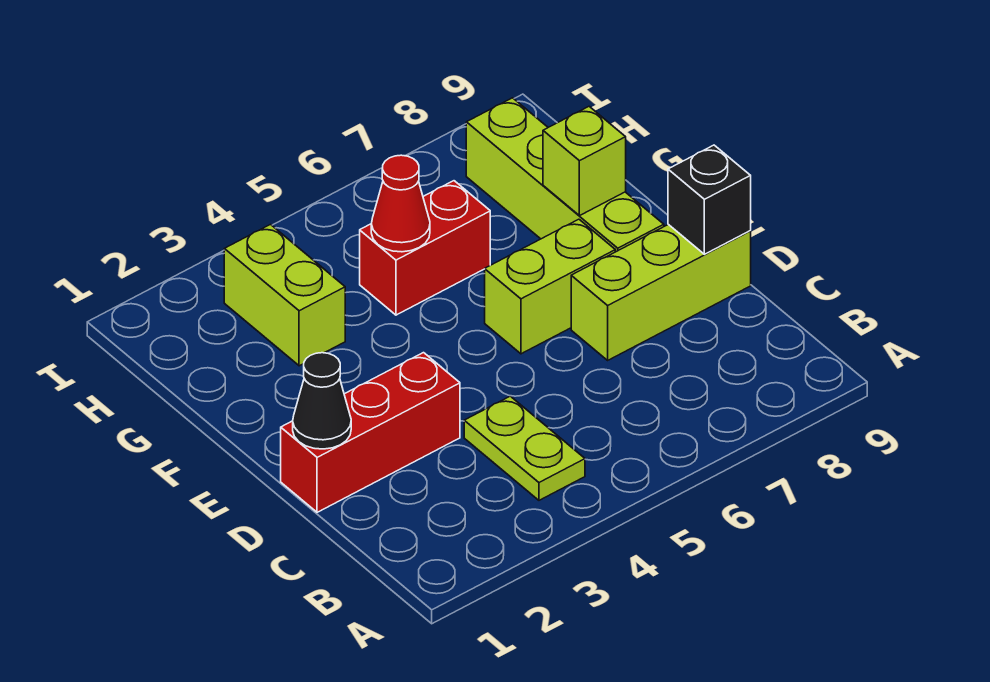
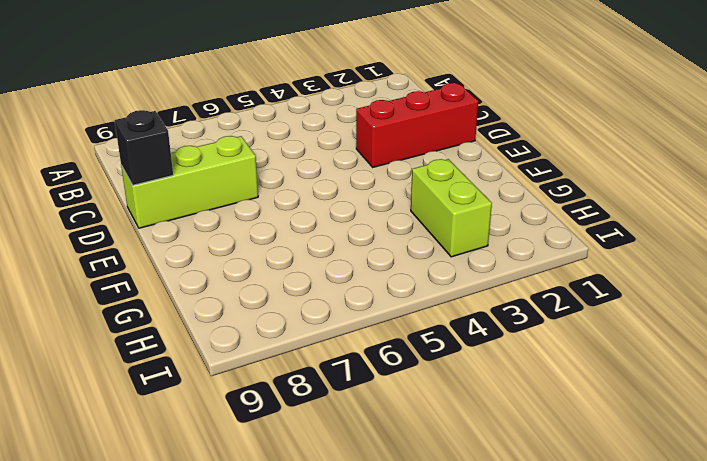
none -> lime plate B4:C4 level 1
none -> lime brick E6:E7 level 1

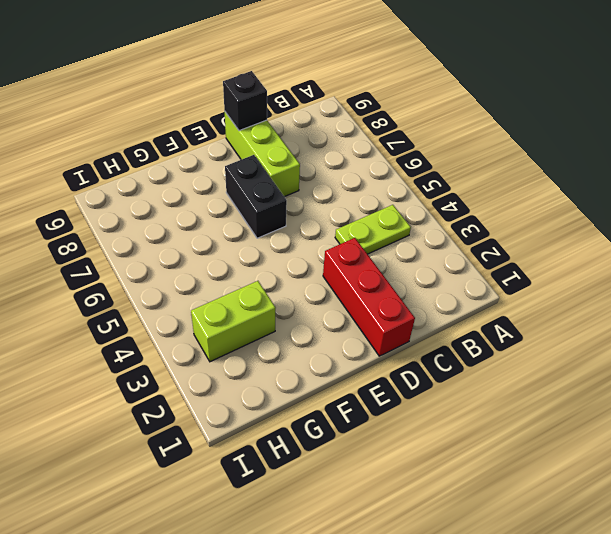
black brick E6:E7 level 1 -> lime brick E6:E7 level 1
none -> lime brick E8:H8 level 1
none -> red brick G5:G6 level 1

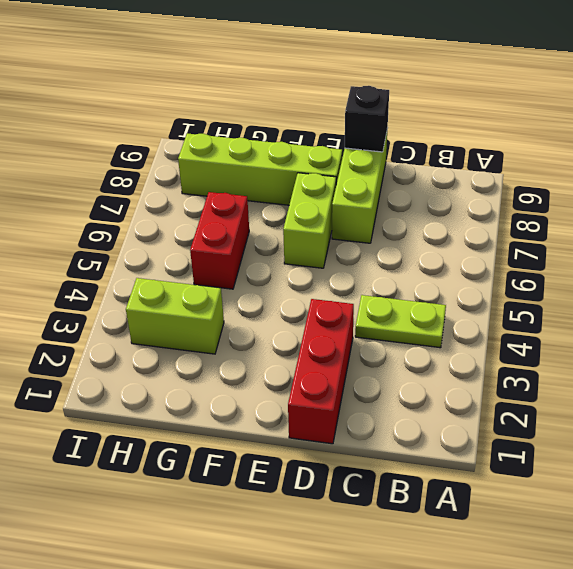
none -> black cone D1 level 2
none -> lime brick F8 level 2

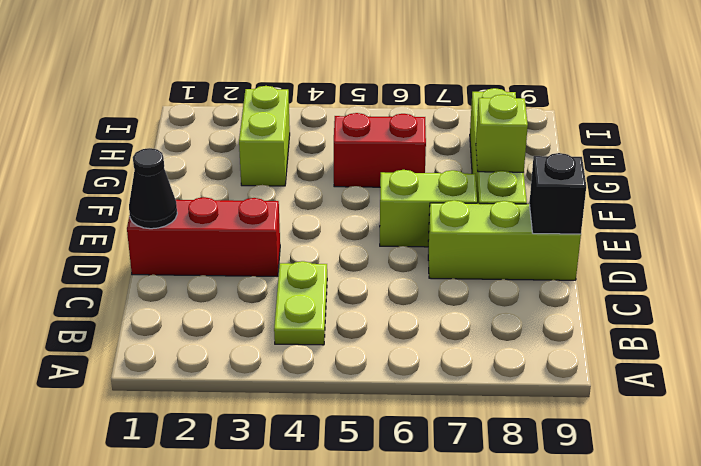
none -> red cone G5 level 2

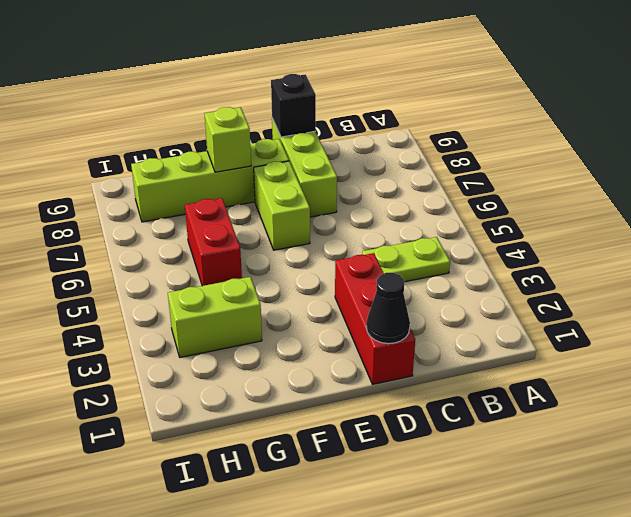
none -> red cone G5 level 2

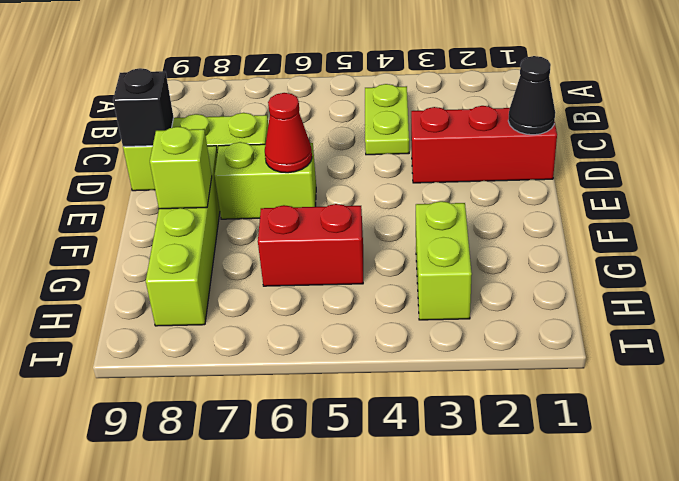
red cone E6 level 2 -> red cone G5 level 2

